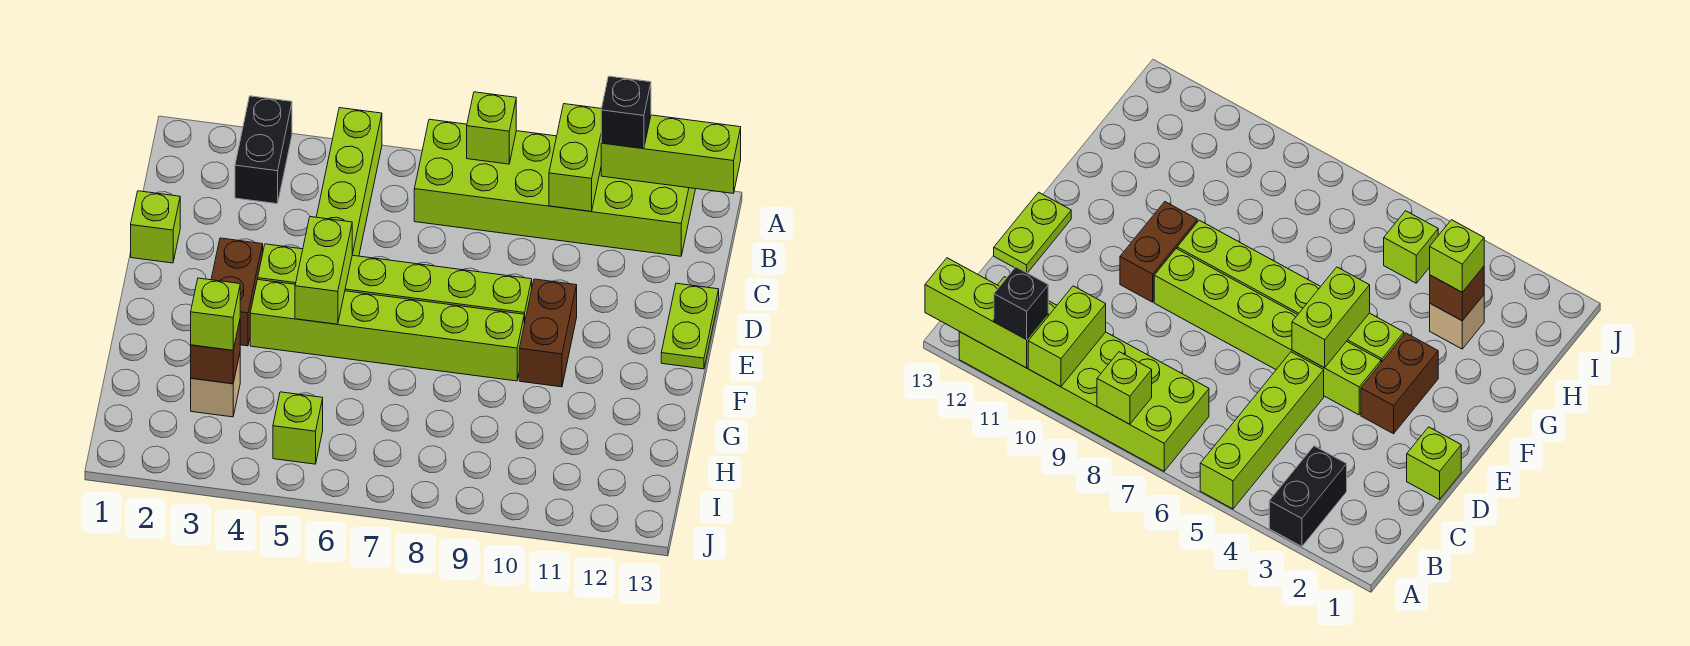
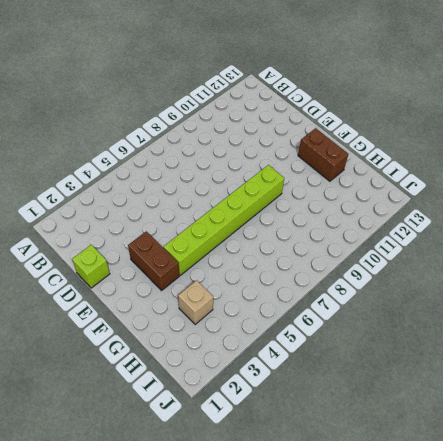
brown brick F12:G12 level 1 -> brown brick E10:F10 level 1
none -> black brick A3:B3 level 1
none -> lime brick A5:D5 level 1
none -> lime brick A7:B12 level 1

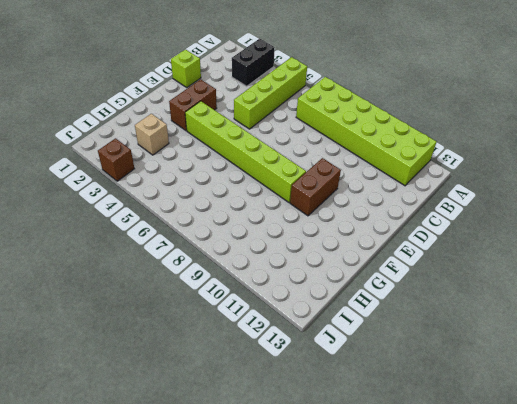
brown brick J3 level 1 -> brown brick H3 level 2
none -> lime plate D13:E13 level 1
none -> lime brick E4:E9 level 1
none -> lime brick I5 level 1

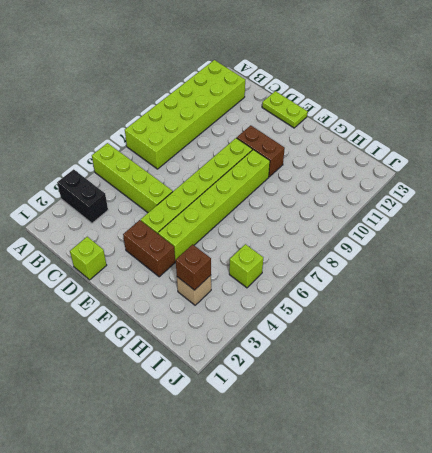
none -> lime brick A8 level 2
none -> lime brick A10:B10 level 2
none -> lime brick A11:A13 level 2

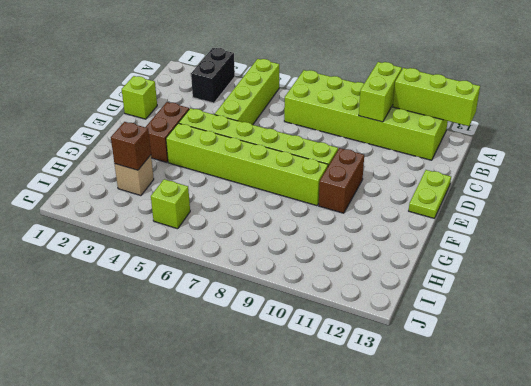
none -> lime brick A8 level 2
none -> lime brick E5:F5 level 2
none -> black brick A11 level 3

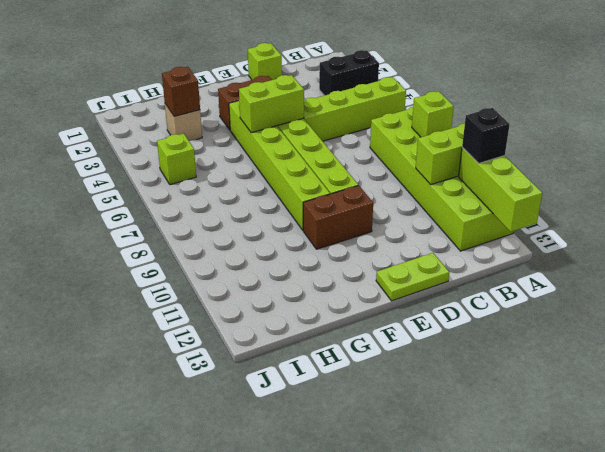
none -> lime brick H3 level 3

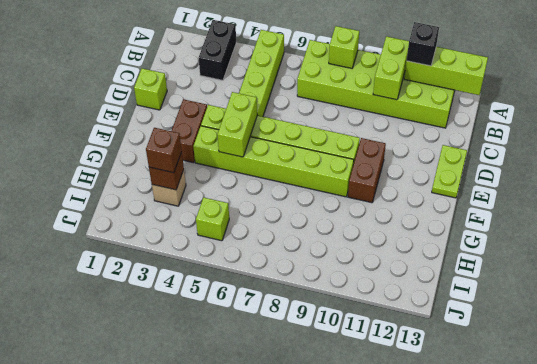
brown brick H3 level 3 -> lime brick H3 level 3

